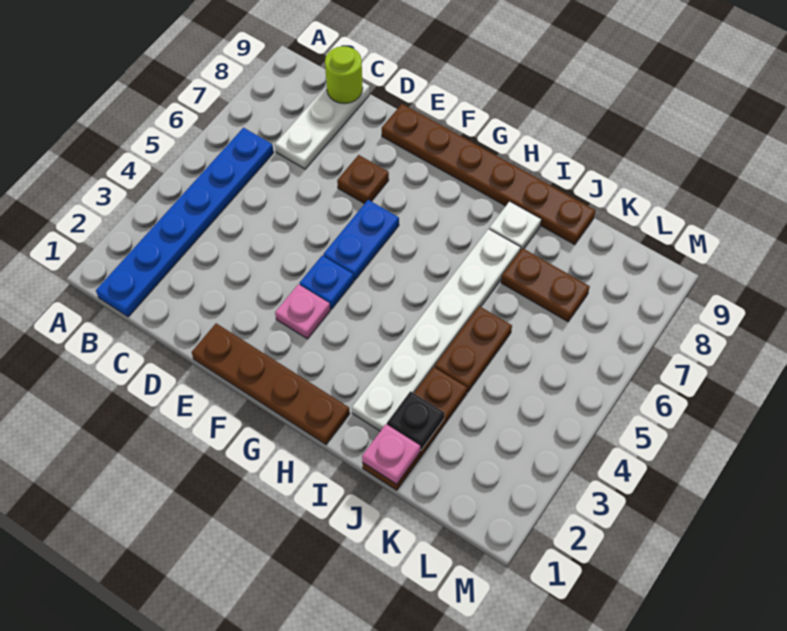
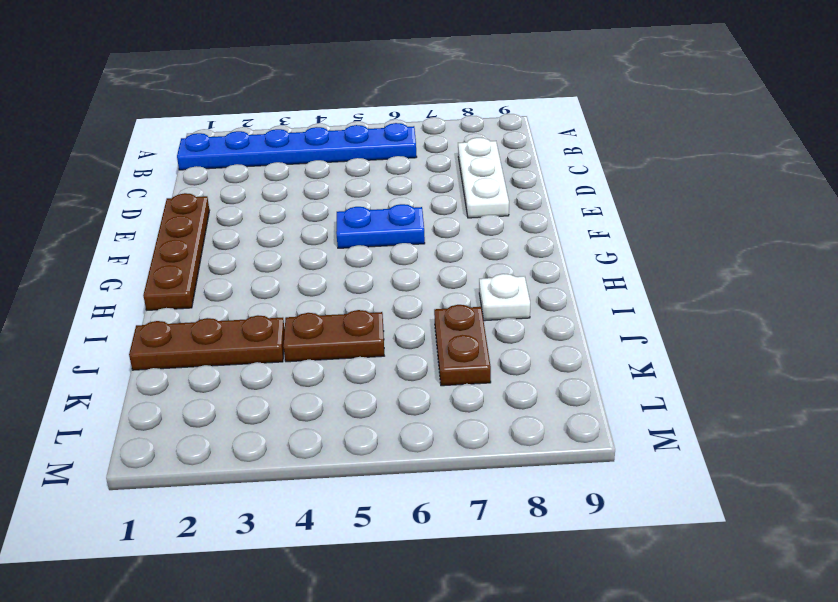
white plate C8:E8 level 1 -> white plate C7:C9 level 1
none -> brown plate E7 level 1
none -> brown plate E9:J9 level 1
none -> pink plate F3 level 1

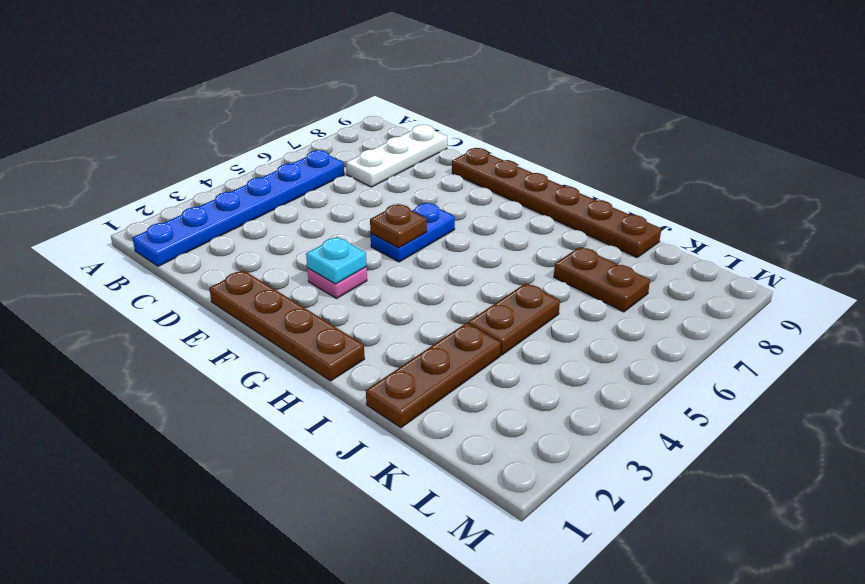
cyan plate F3 level 2 -> none
brown plate F5 level 2 -> brown plate E7 level 1
none -> blue plate F4 level 1
none -> white plate I2:I7 level 1
none -> white plate I8 level 1

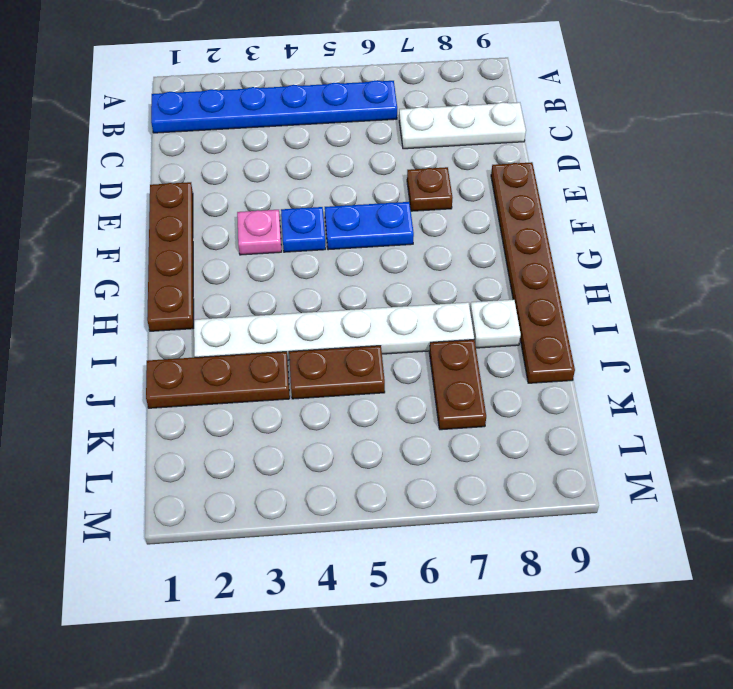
none -> lime round brick C9 level 2
none -> pink plate J1 level 2
none -> black plate J2 level 2

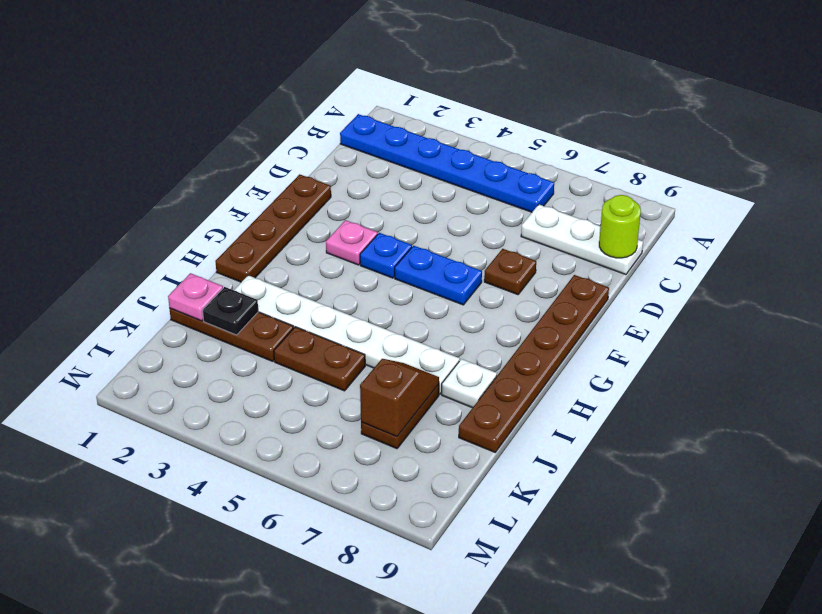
brown slope J7:K7 level 2 top K -> none

